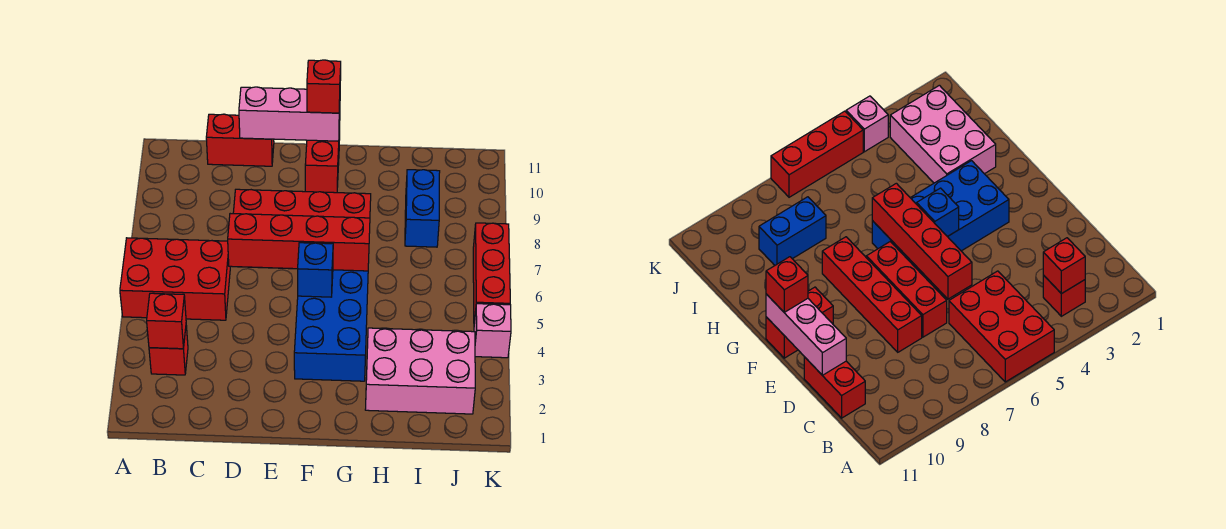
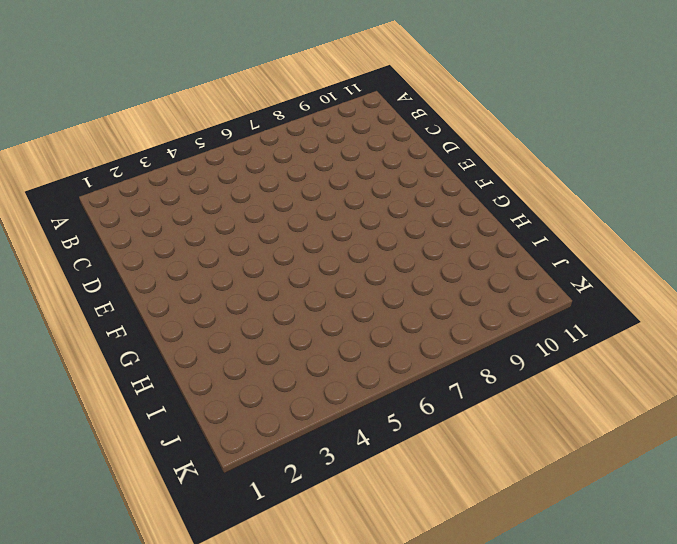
none -> red brick A5:C6 level 1
none -> red brick B3 level 1
none -> red brick C11:D11 level 1

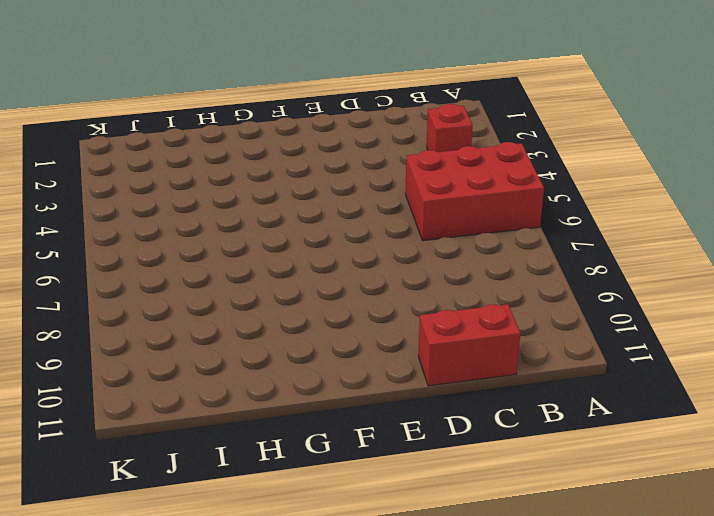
none -> red brick D7:F7 level 1
none -> red brick D8:G8 level 1
none -> blue brick F3:G6 level 1

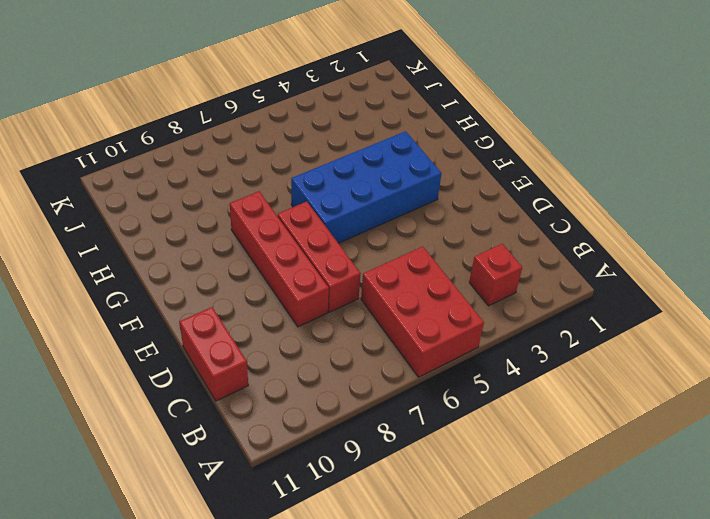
none -> red brick F10:F11 level 1
none -> pink brick H2:J3 level 1
none -> blue brick I8:I9 level 1

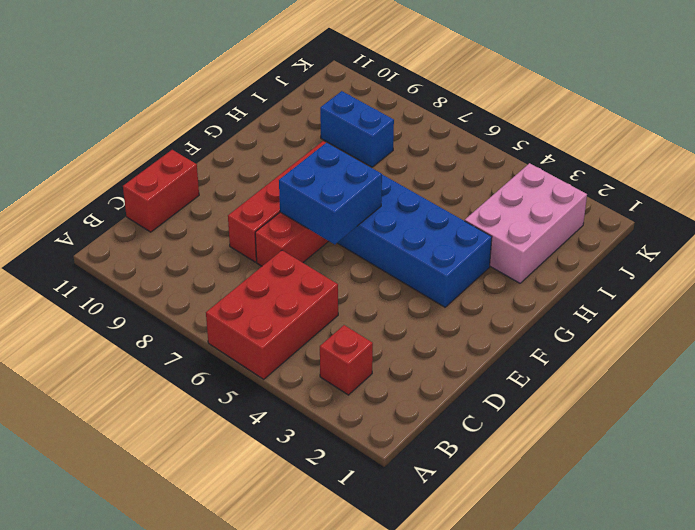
blue brick E6:F7 level 2 -> red brick D6:G6 level 2
none -> red brick F10:F11 level 1
none -> pink brick K4 level 1
none -> red brick K5:K7 level 1

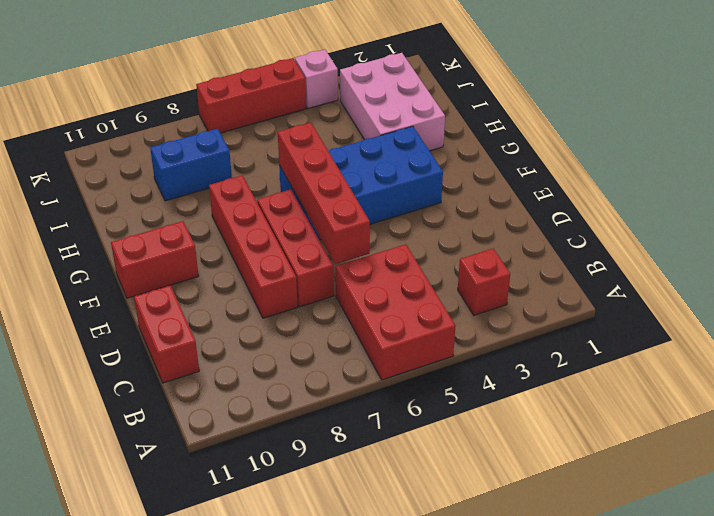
none -> red brick B3 level 2
none -> pink brick D11:F11 level 2
none -> blue brick F5 level 2

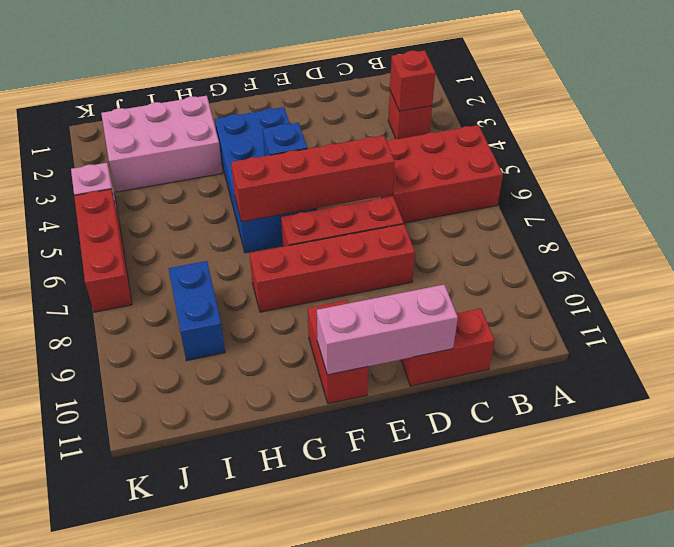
none -> red brick F11 level 3

